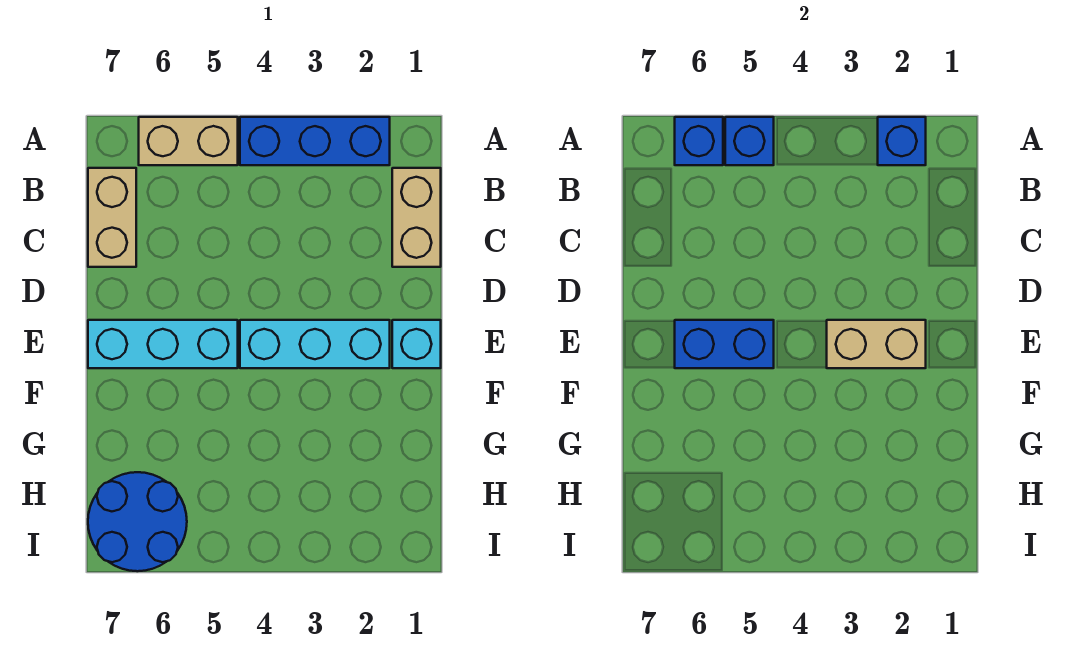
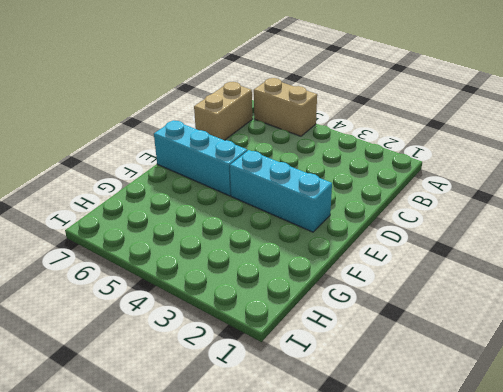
none -> blue brick A2:A4 level 1
none -> tan brick B1:C1 level 1
none -> cyan brick E1 level 1

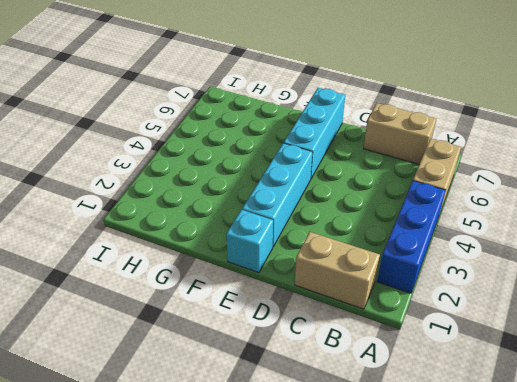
none -> blue round brick H6:I7 level 1
none -> blue brick A2 level 2
none -> blue brick A5 level 2

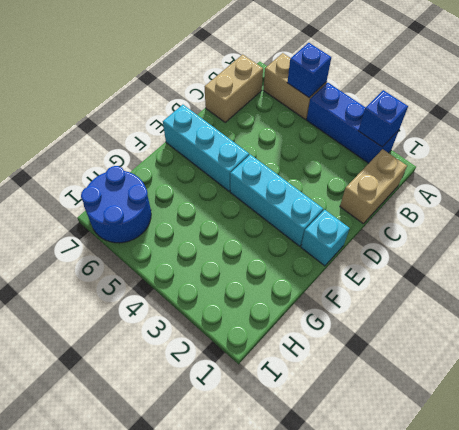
none -> blue brick A6 level 2
none -> tan brick E2:E3 level 2
none -> blue brick E5:E6 level 2

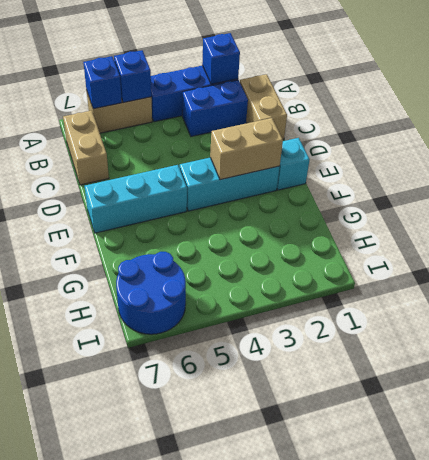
blue brick B2:B3 level 1 -> blue brick E5:E6 level 2

